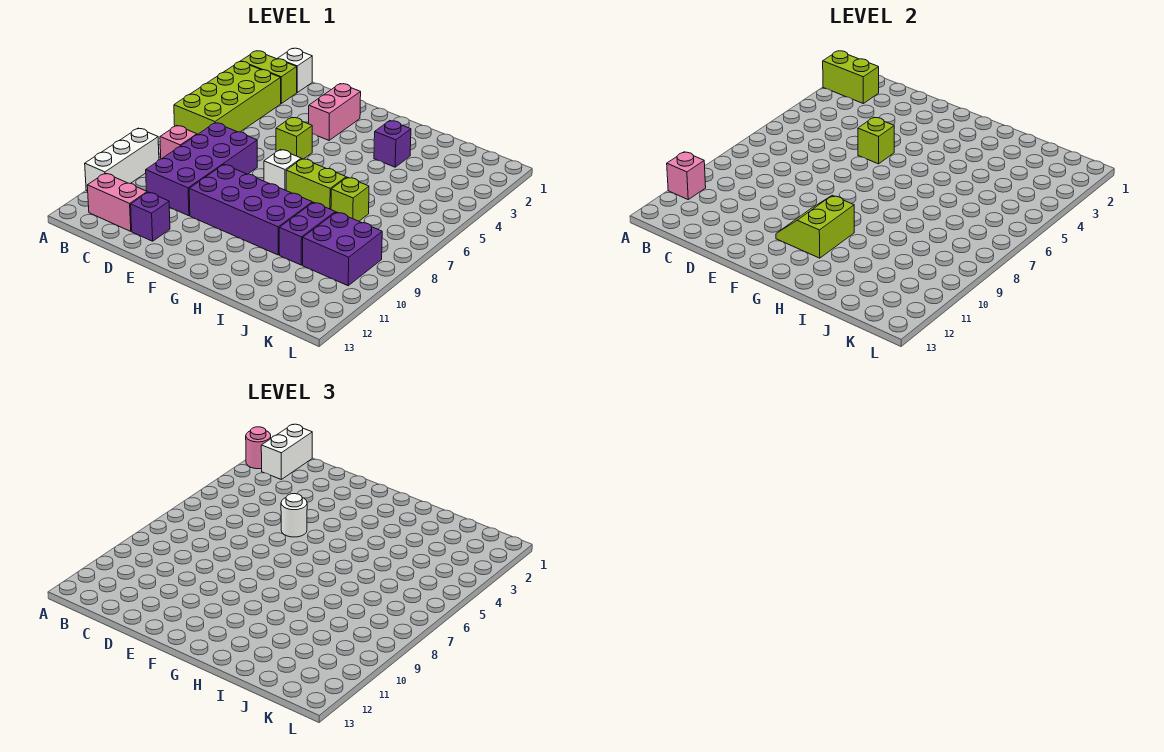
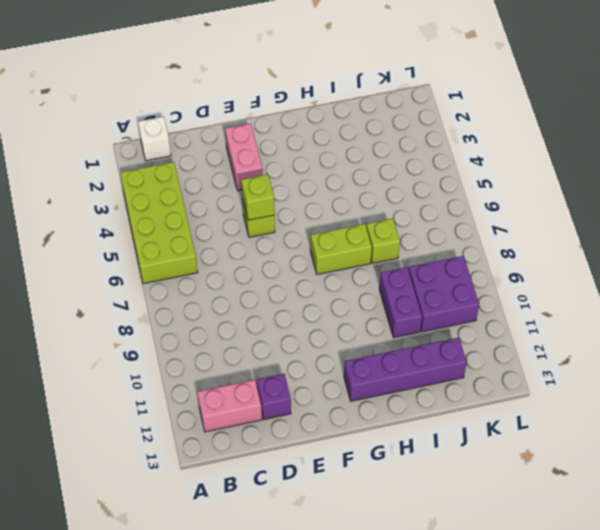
purple brick G12:J12 level 1 -> none
none -> lime brick A2:B2 level 1
none -> white brick A9:A11 level 1
none -> pink brick B8 level 1

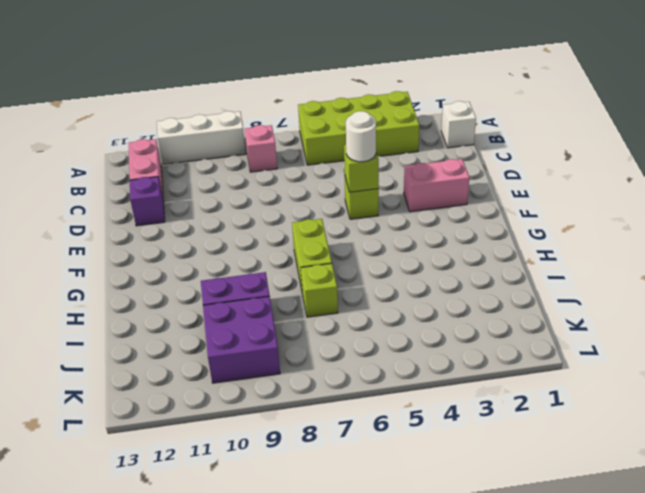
none -> lime brick A2:B2 level 1
none -> purple brick C7:D10 level 1
none -> purple brick E9:H10 level 1

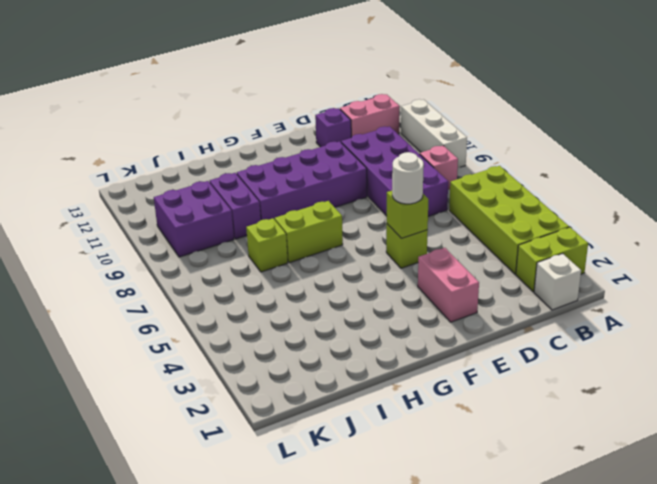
none -> white brick F7 level 1
none -> purple brick H3 level 1
none -> lime brick A2:B2 level 2

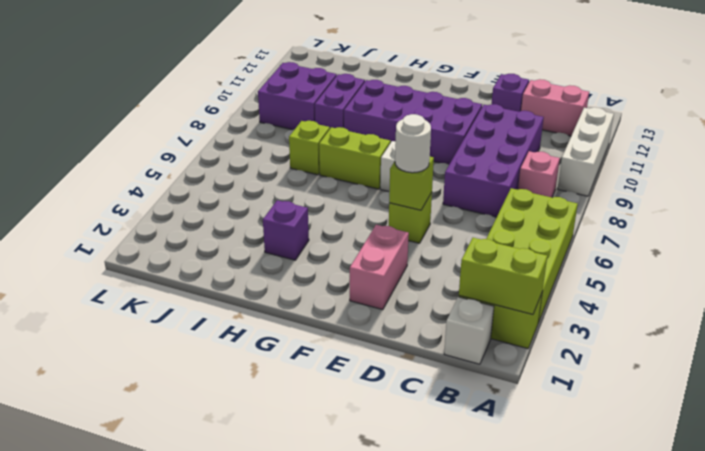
none -> pink brick A11 level 2
none -> lime slope F10:G11 level 2 top G
none -> pink round brick A2 level 3

